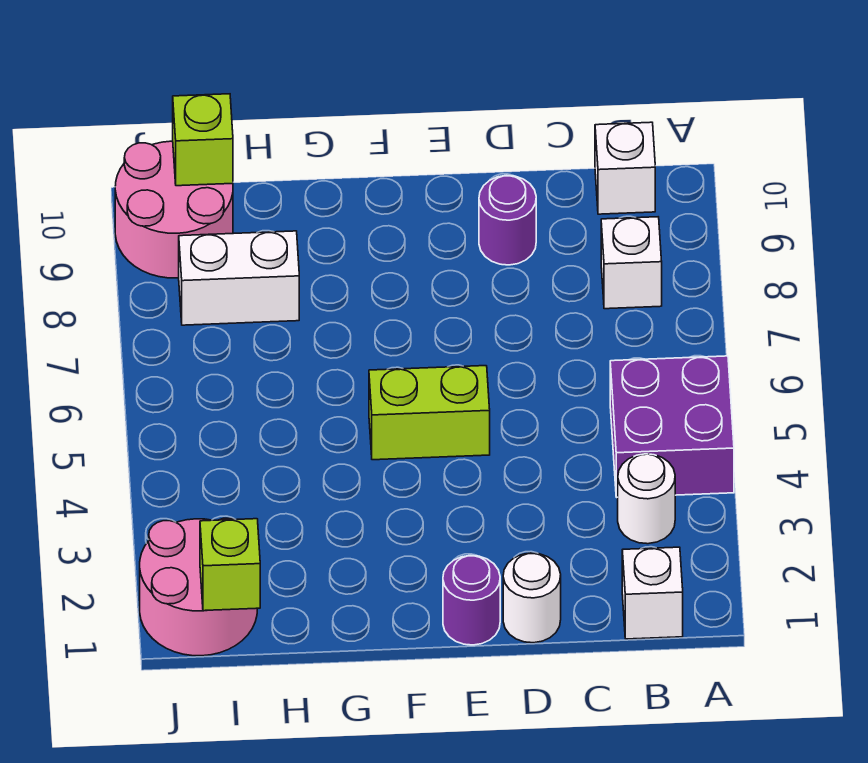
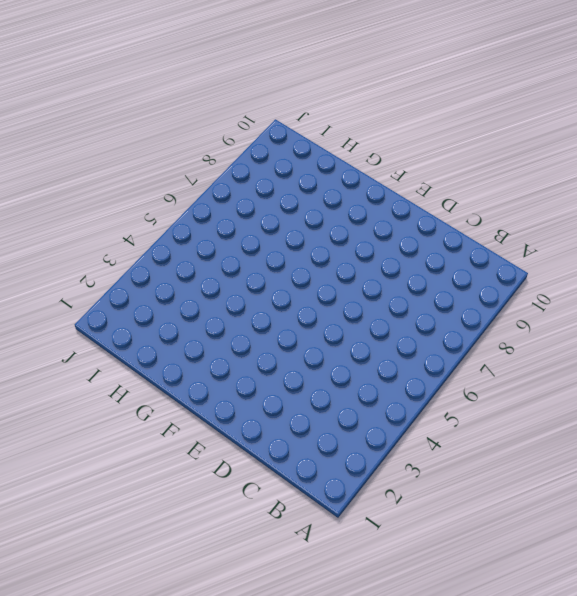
none -> purple brick A4:B5 level 1
none -> white brick B1 level 1
none -> white round brick B3 level 1

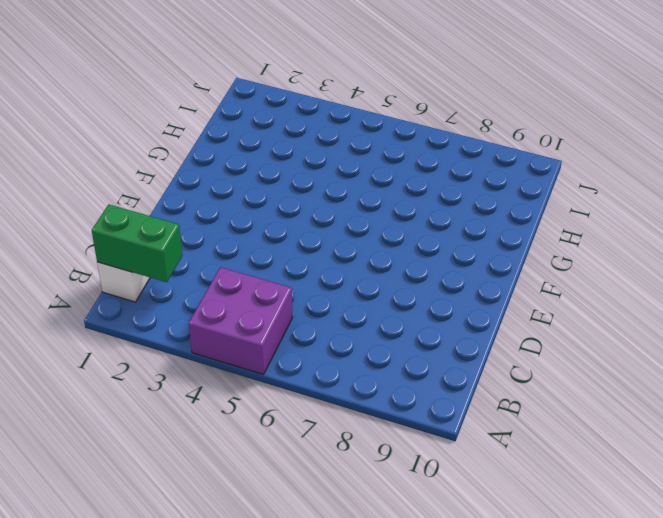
green brick B1:B2 level 2 -> none
none -> white round brick B3 level 1
none -> white brick B8 level 1
none -> white brick B10 level 1

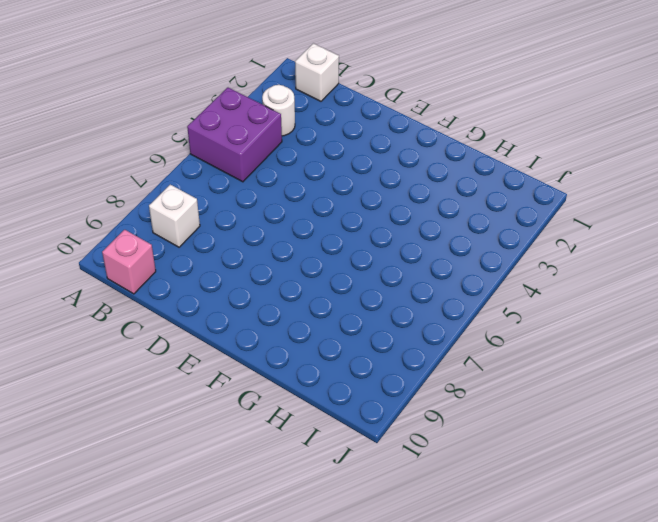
pink brick B10 level 1 -> white brick B10 level 1
none -> white round brick D1 level 1
none -> purple round brick D9 level 1
none -> purple round brick E1 level 1

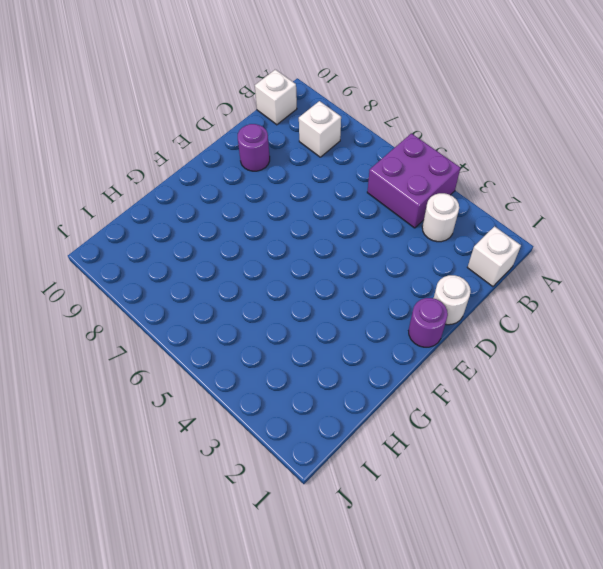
none -> lime brick E5:F5 level 1
none -> white brick H8:I8 level 1
none -> pink round brick I1:J2 level 1

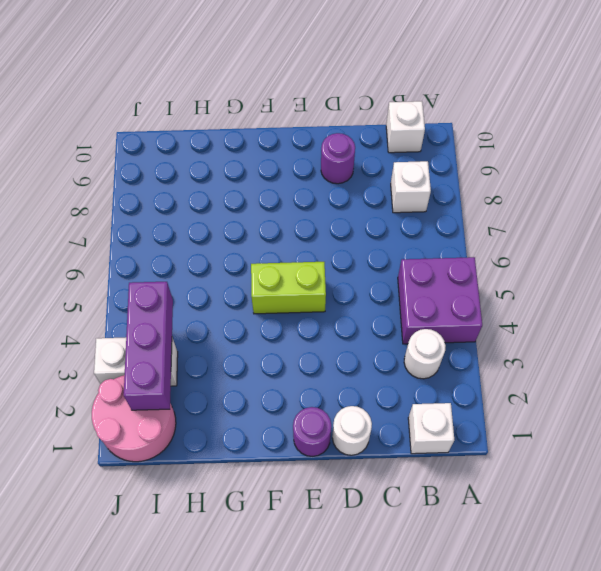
purple brick I2:I4 level 2 -> none
white brick I3:J3 level 1 -> white brick H8:I8 level 1
none -> pink round brick I9:J10 level 1
none -> lime brick I1 level 2
none -> lime brick I10 level 2

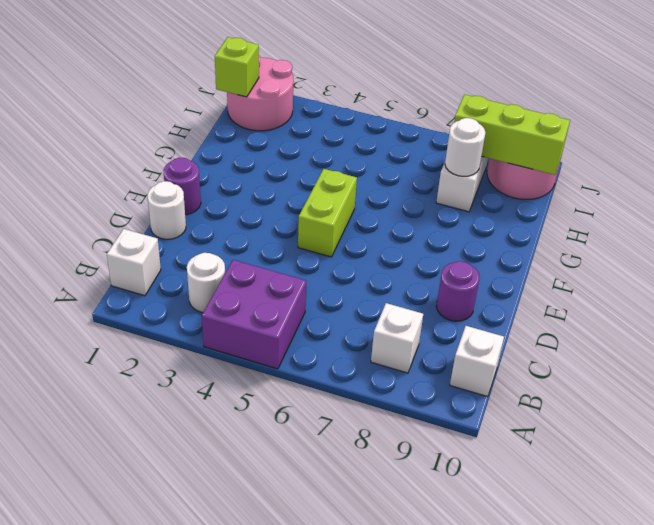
white round brick H8 level 2 -> none
lime brick I8:I10 level 2 -> lime brick I10 level 2

